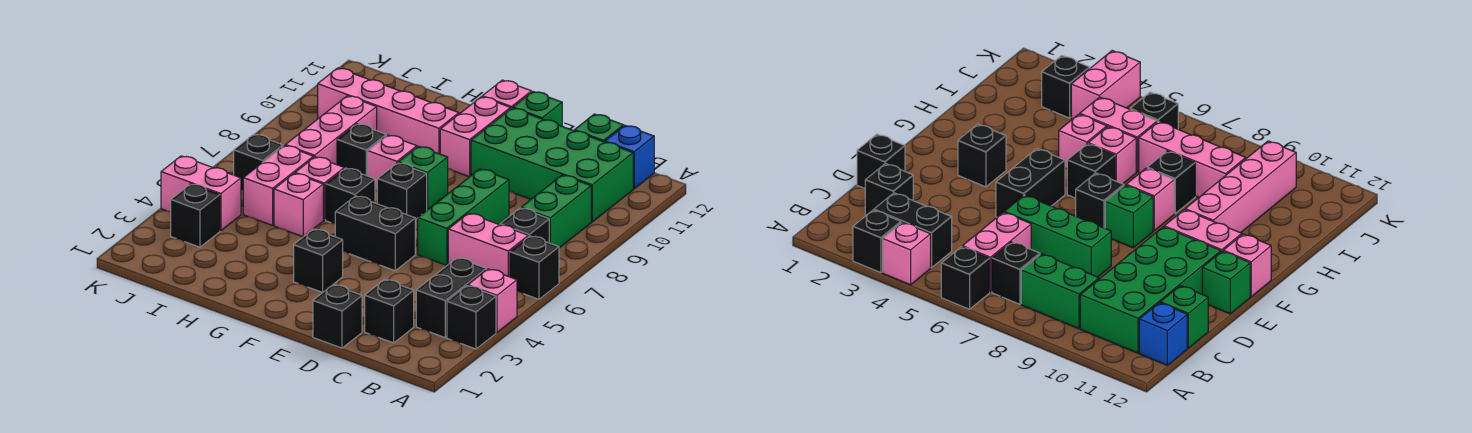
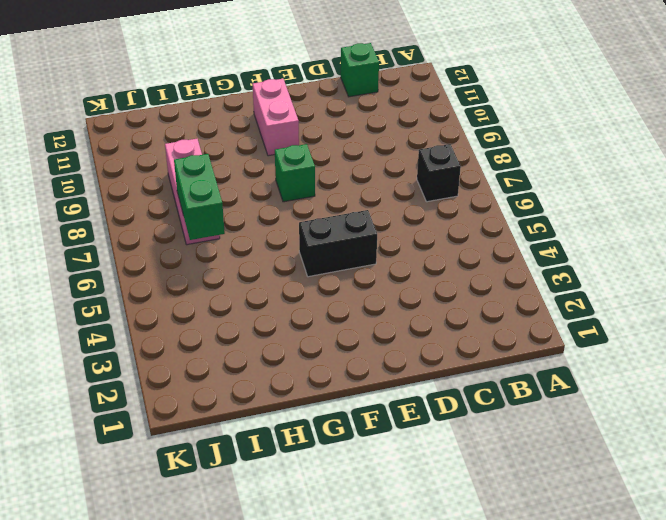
green brick I6:I7 level 2 -> green brick B8:B9 level 1
none -> black brick A3 level 1
none -> pink brick A4 level 1
none -> black brick A6 level 1
none -> black brick B3:B4 level 1

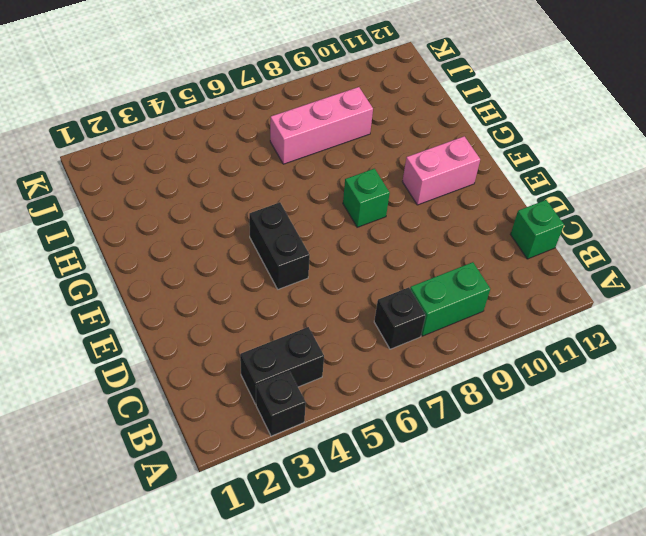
none -> pink brick A4 level 1
none -> black brick A6 level 1
none -> pink brick B6:C6 level 1
none -> green brick B10:E11 level 1

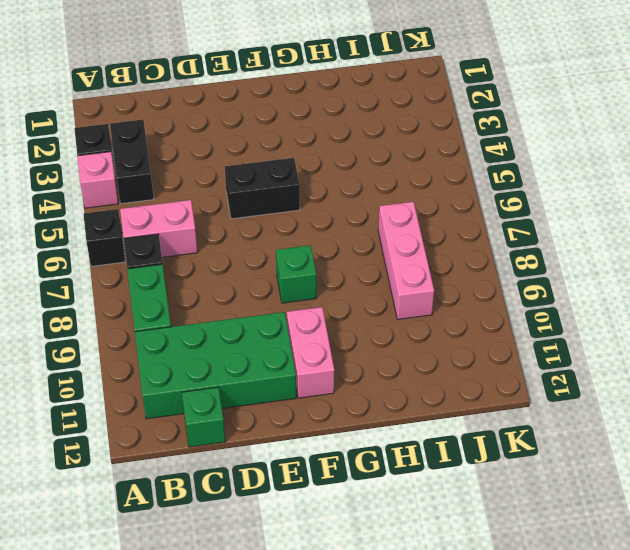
none -> blue brick B12 level 1
none -> black brick C2 level 1
none -> black brick D1 level 1
none -> green brick D6:D8 level 1

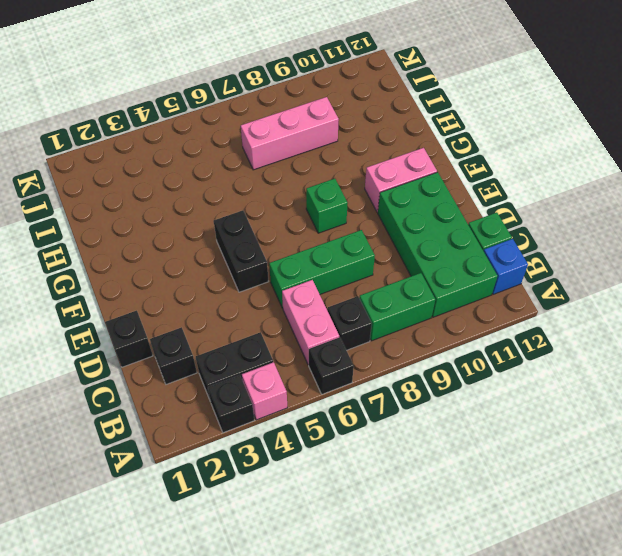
none -> green brick E12 level 1
none -> black brick F3 level 1
none -> black brick F7 level 1
none -> pink brick F12 level 1

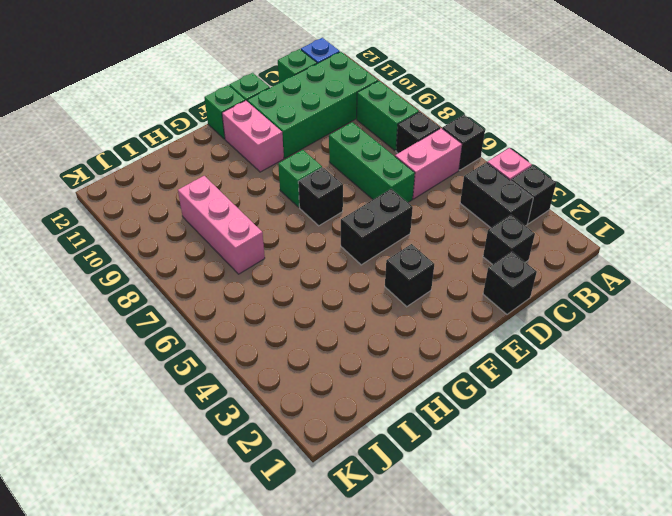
green brick F12 level 1 -> pink brick F12 level 1
none -> black brick G6 level 1
none -> pink brick G8 level 1
none -> pink brick G10:J10 level 1
none -> pink brick H5 level 1

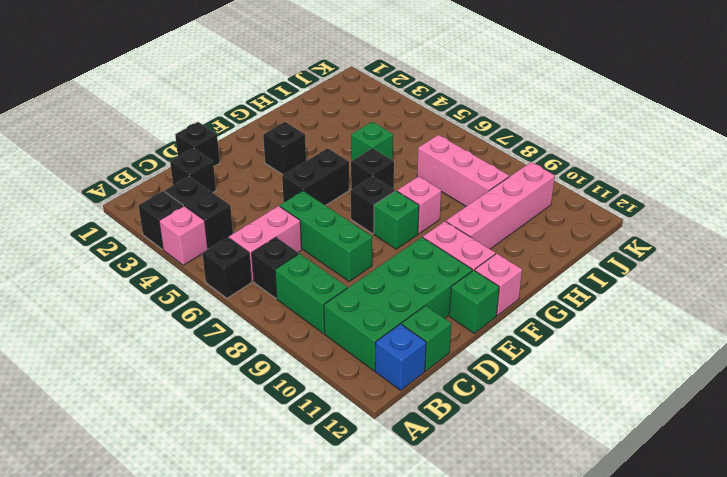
green brick H5 level 1 -> pink brick H5 level 1
none -> pink brick H6 level 1
none -> black brick H8 level 1
none -> pink brick I5:I6 level 1
none -> black brick J3 level 1

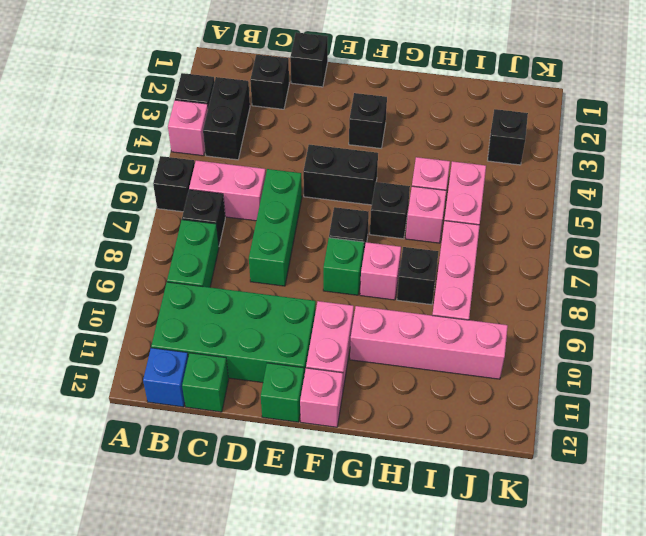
none -> pink brick J4:K4 level 1
none -> black brick J6 level 1

